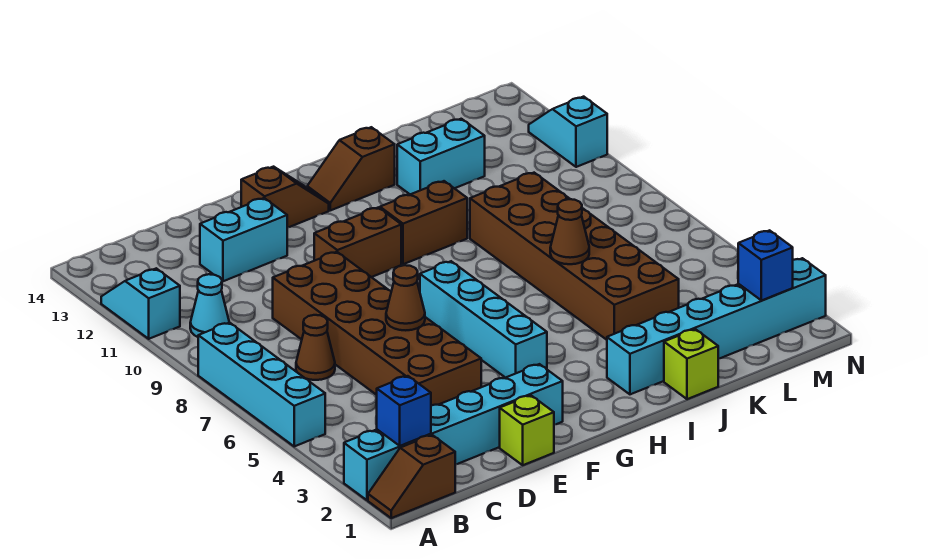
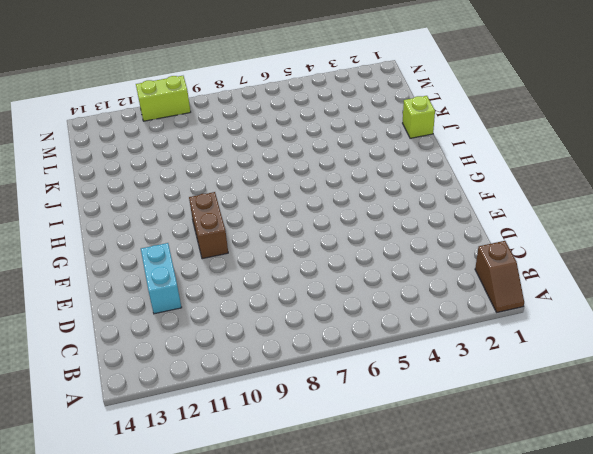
lime brick N10:N11 level 1 -> cyan slope N11:N12 level 1 top 11
none -> cyan brick A2:F2 level 1
none -> cyan brick A5:A8 level 1
none -> cyan slope A11:A12 level 1 top 11

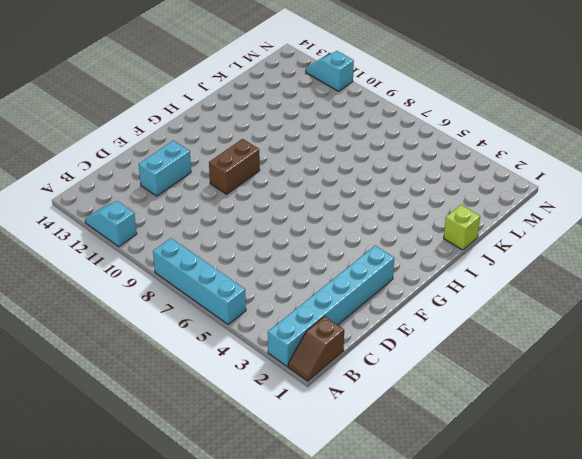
none -> cyan cone B10 level 1
none -> brown cone C7 level 1
none -> brown brick D4:E9 level 1

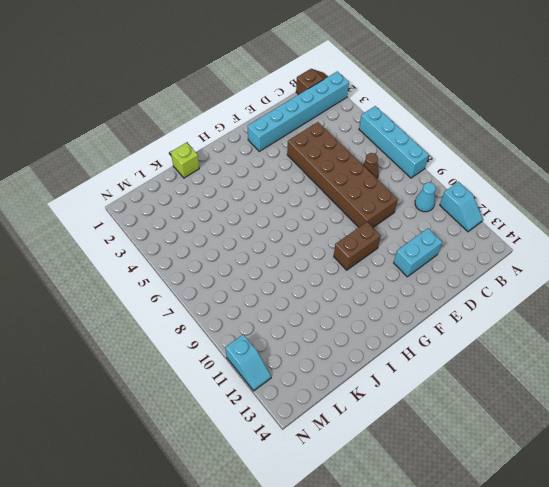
none -> lime brick E1 level 1
none -> brown slope F13:G13 level 1 top F
none -> cyan brick G4:G7 level 1

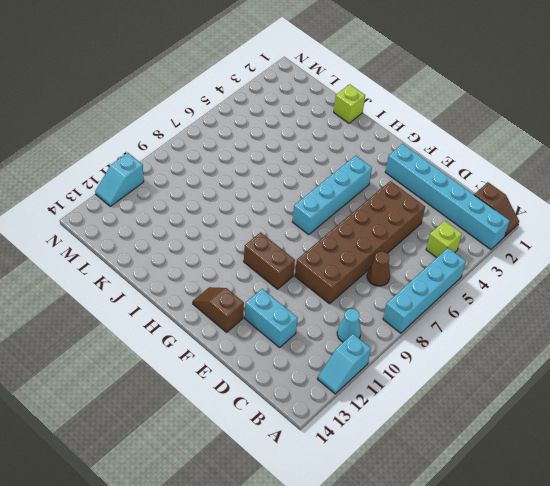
lime brick B4 level 1 -> lime brick E1 level 1
none -> brown brick H10:I10 level 1
none -> brown slope H13:I13 level 1 top I
none -> cyan brick I2:N2 level 1

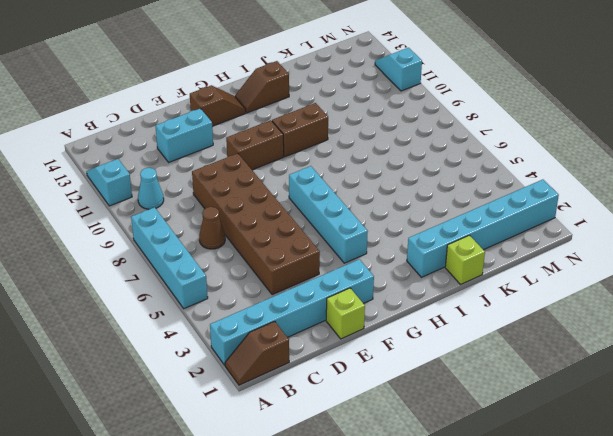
none -> brown brick J4:K9 level 1
none -> cyan brick J12:K12 level 1
none -> blue brick B2 level 2

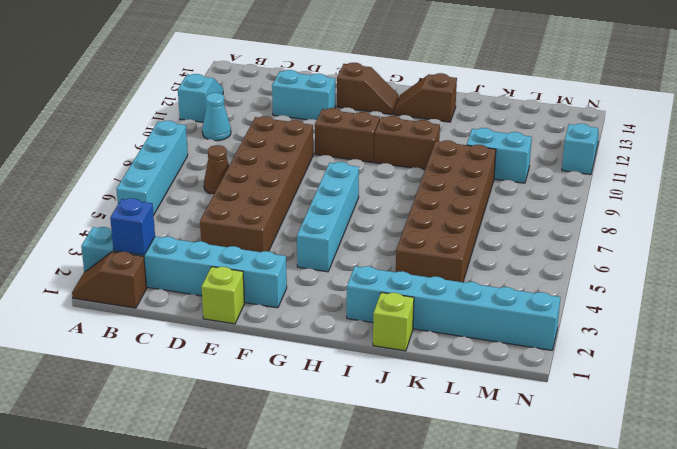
cyan brick K10:L10 level 1 -> cyan brick J12:K12 level 1
none -> brown cone E6 level 2
none -> brown cone J6 level 2
none -> blue brick M2 level 2

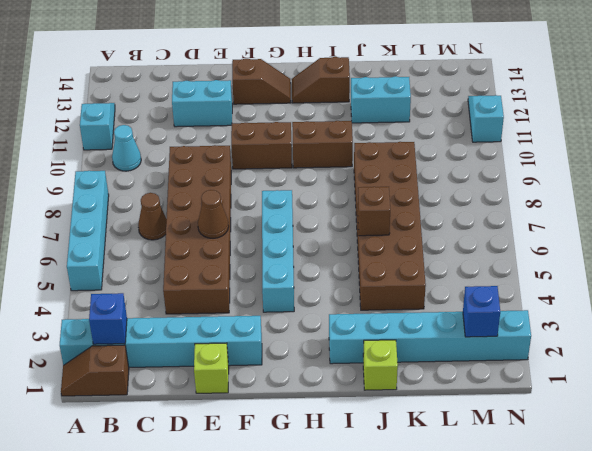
brown brick J6 level 2 -> brown cone J6 level 2

